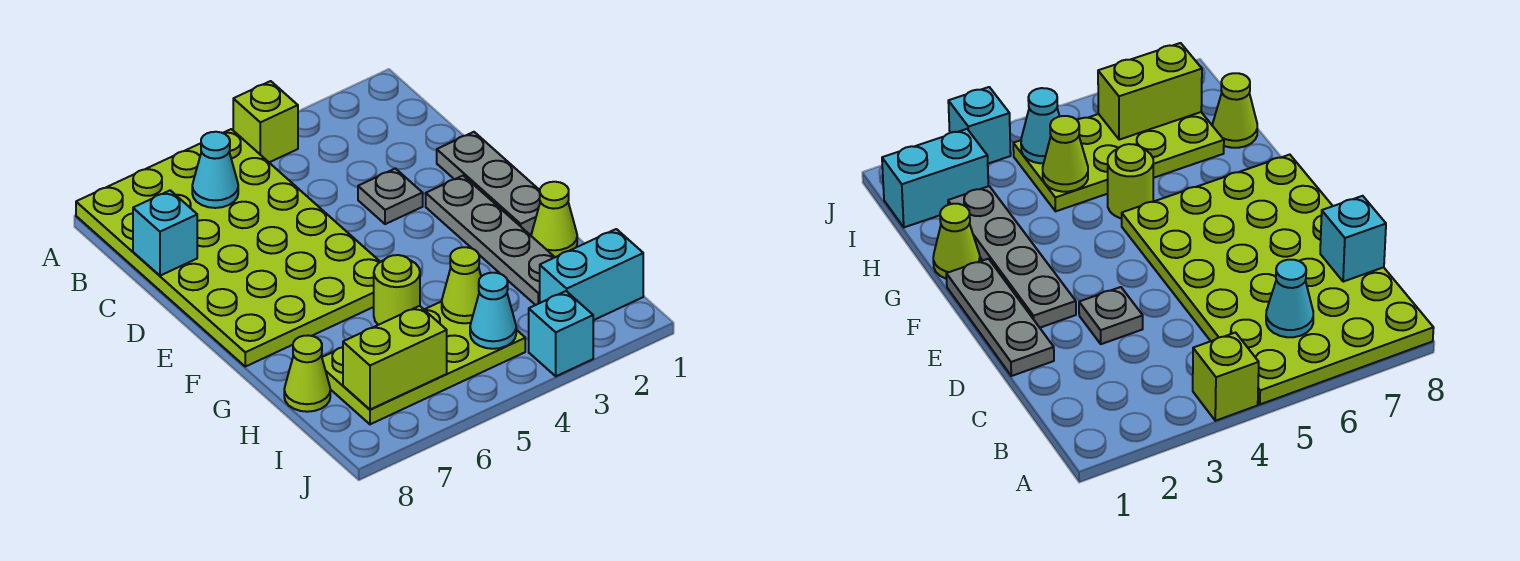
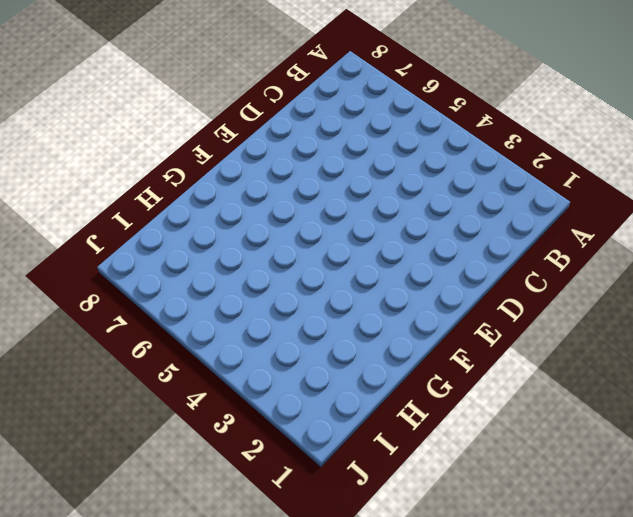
none -> lime brick A4 level 1
none -> lime plate A5:F8 level 1
none -> grey plate D1:F1 level 1

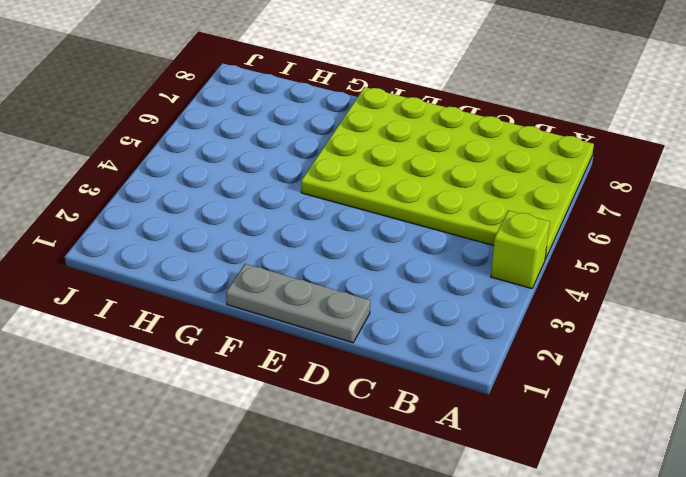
none -> grey plate D3 level 1
none -> grey plate E2:H2 level 1
none -> lime cone G1 level 1

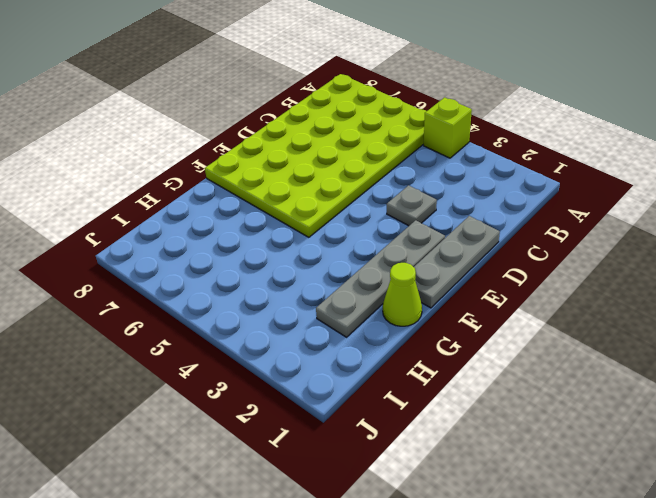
none -> lime round brick G5 level 1
none -> lime plate H4:I7 level 1
none -> lime cone H8 level 1

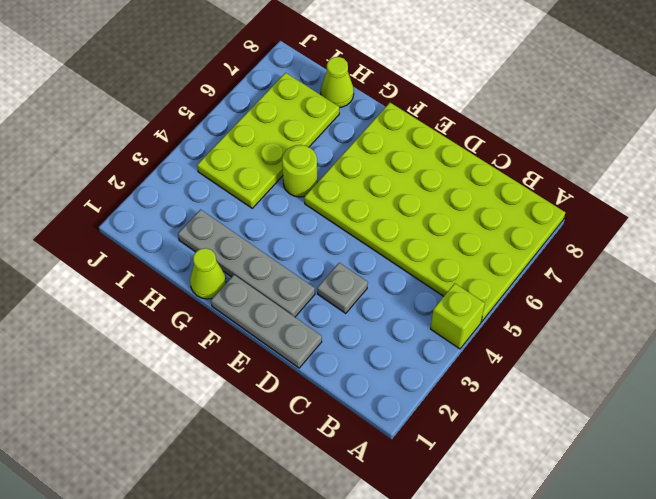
none -> cyan brick I1:I2 level 1
none -> cyan brick J3 level 1
none -> cyan cone B6 level 2

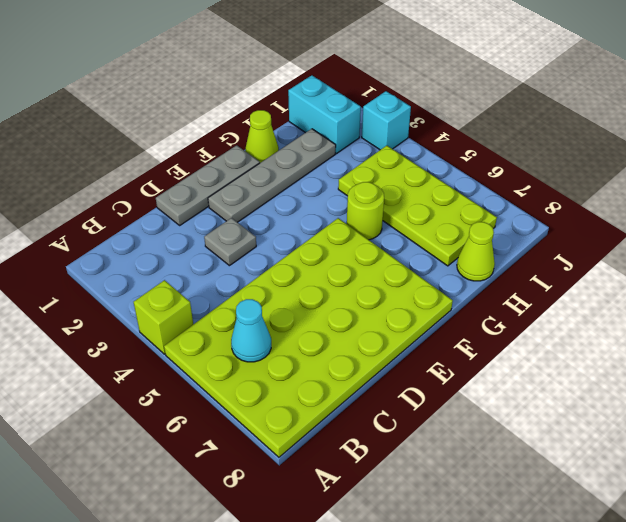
none -> cyan brick C8 level 2
none -> lime cone H4 level 2
none -> cyan cone I4 level 2

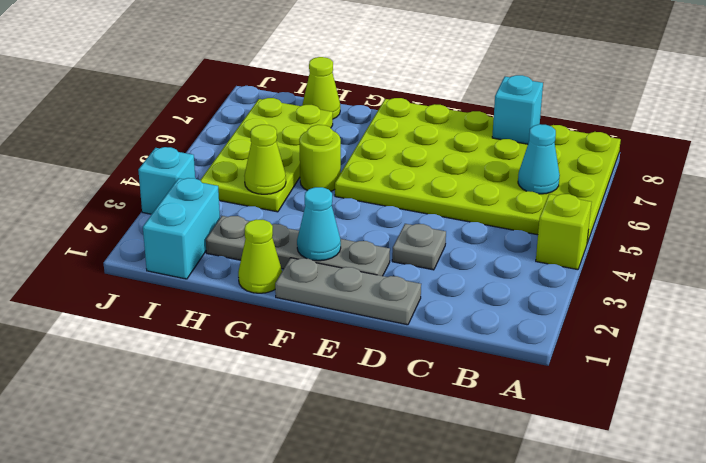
cyan cone F2 level 2 -> cyan cone I4 level 2
none -> lime brick I6:I7 level 2

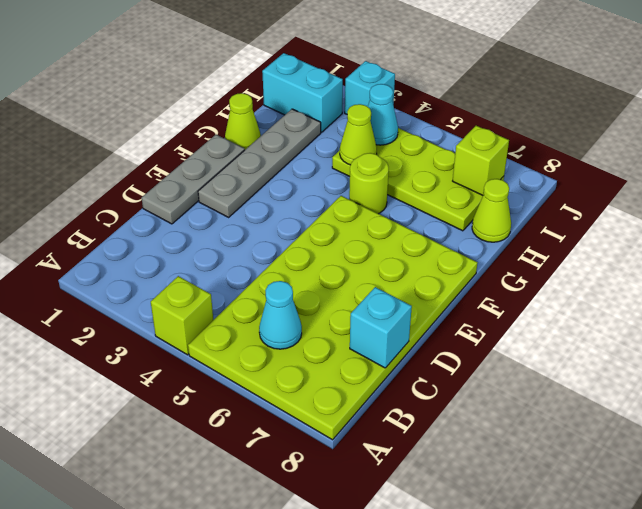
lime brick I7 level 2 -> lime brick I6:I7 level 2
none -> grey plate D3 level 1

